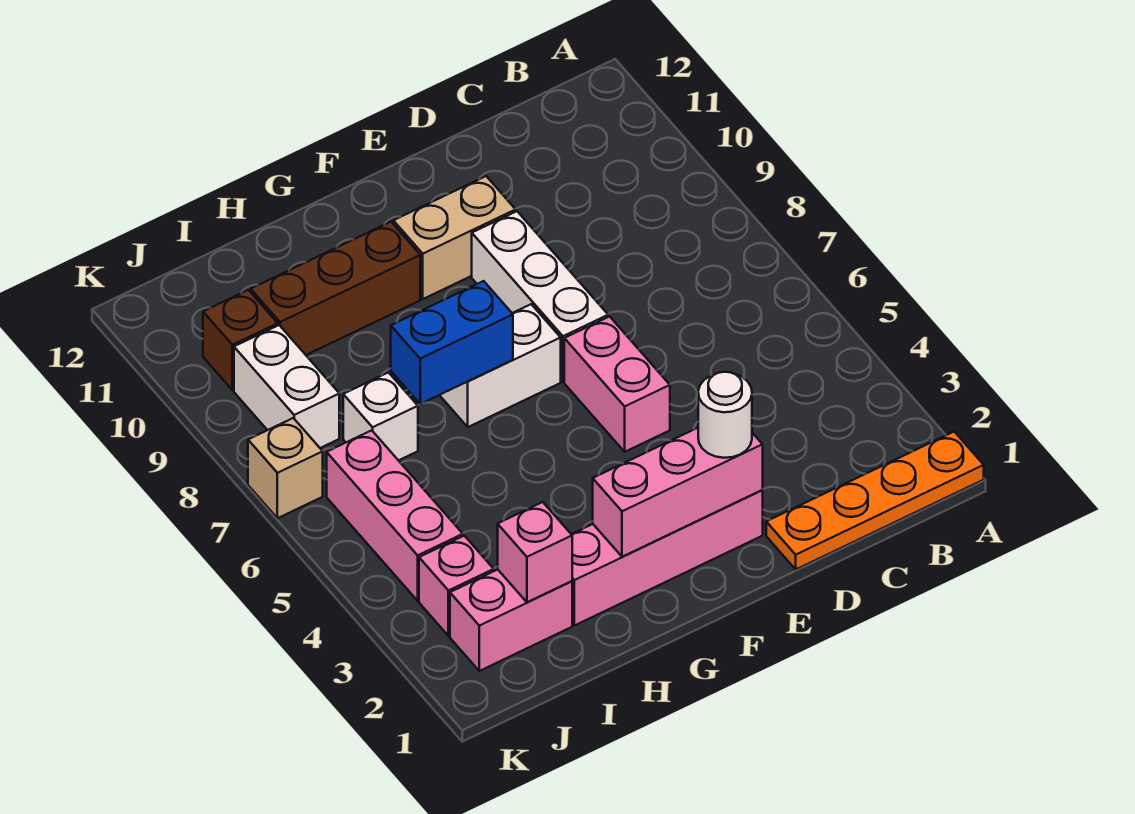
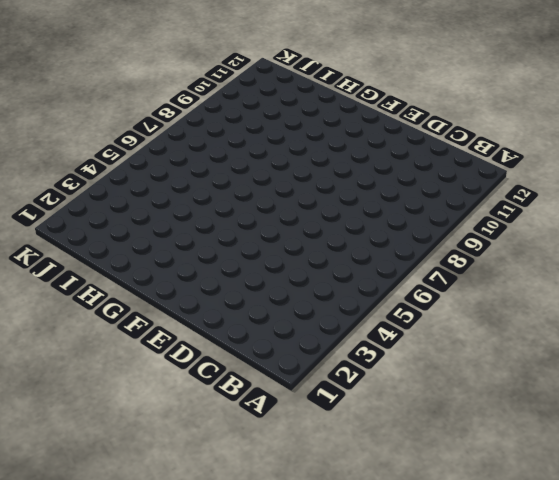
none -> orange plate A1:D1 level 1
none -> pink brick E2:H2 level 1
none -> pink brick E5:E6 level 1

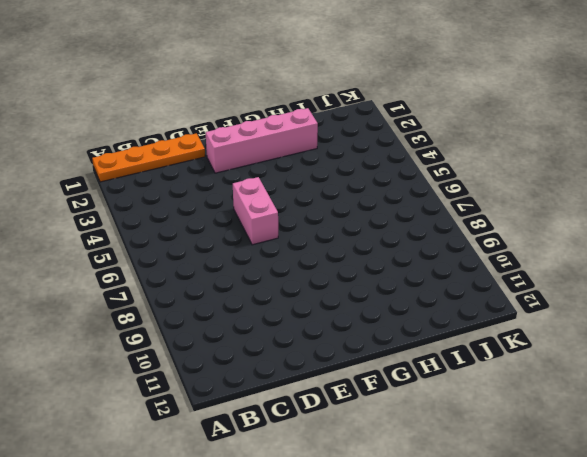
none -> white brick E7:E9 level 1
none -> tan brick E10:F10 level 1
none -> white brick F7:G7 level 1

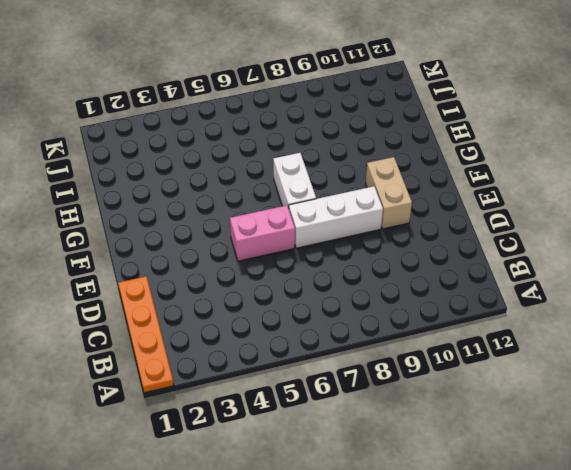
none -> pink brick E2:H2 level 1
none -> brown brick G10:I10 level 1
none -> pink brick I2:J2 level 1

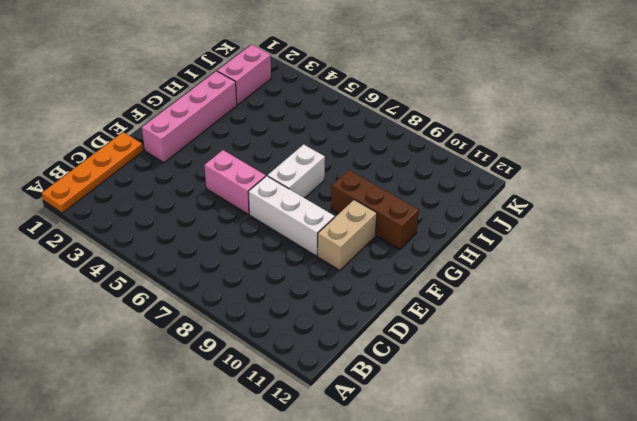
brown brick G9:G11 level 1 -> brown brick G10:I10 level 1
none -> white brick I7 level 1
none -> pink brick J3 level 1
none -> pink brick J4:J6 level 1

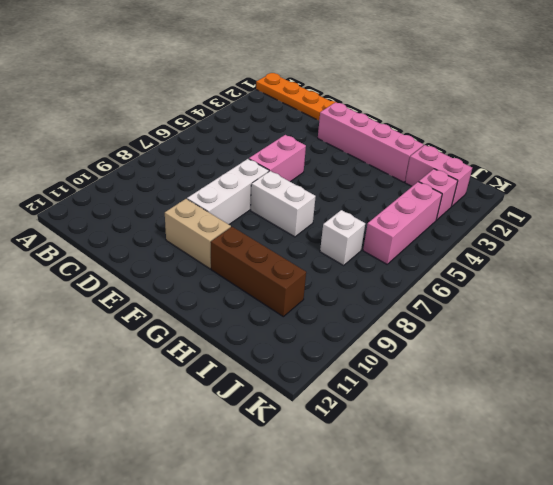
none -> white brick J8:J9 level 1
none -> brown brick J10 level 1
none -> tan brick K7 level 1

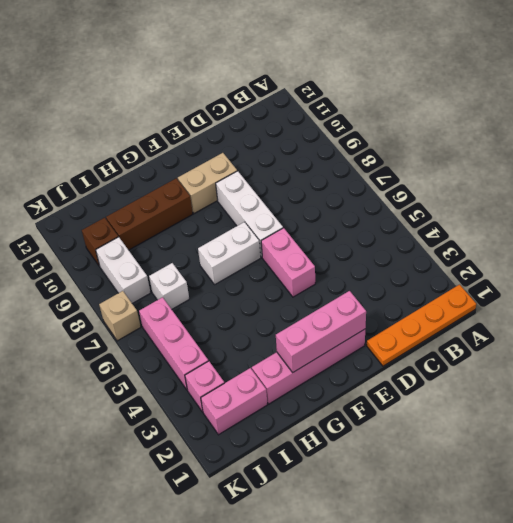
none -> blue brick G7:H7 level 2
none -> pink brick I2 level 2
none -> white round brick E2 level 3

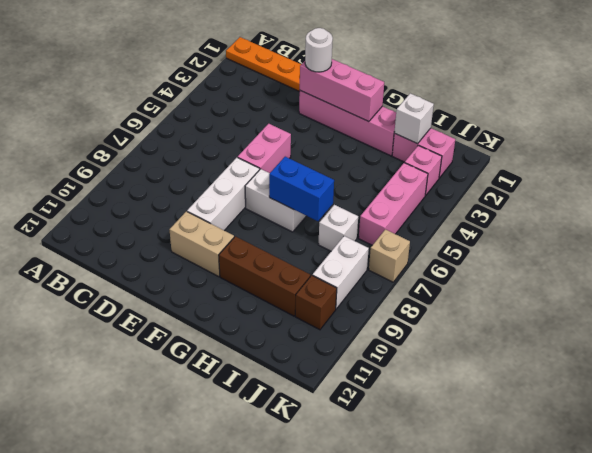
white brick I2 level 2 -> pink brick I2 level 2

